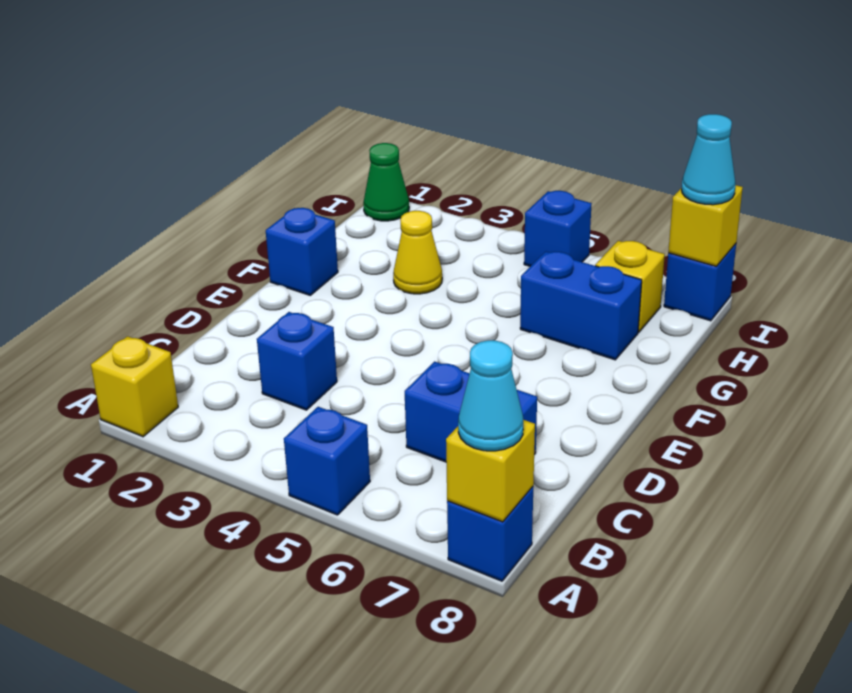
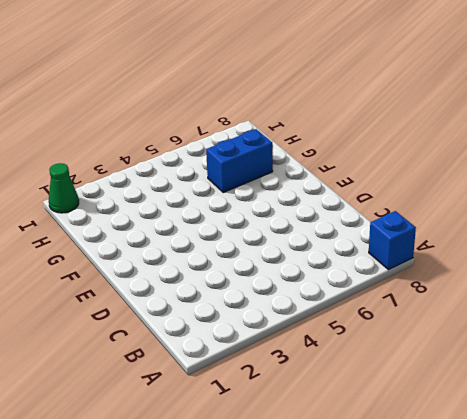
none -> yellow brick A1 level 1
none -> blue brick A5 level 1
none -> blue brick C3 level 1

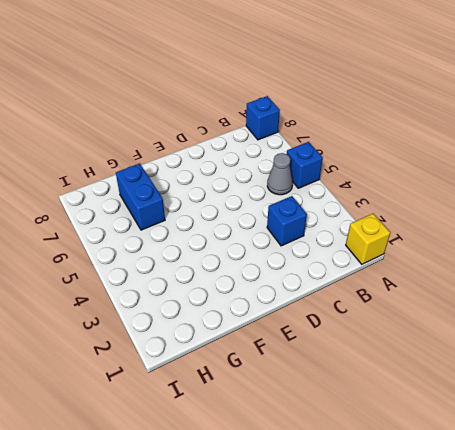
grey cone B5 level 1 -> none
none -> blue brick C6:C7 level 1
none -> blue brick F1 level 1
none -> yellow cone G3 level 1

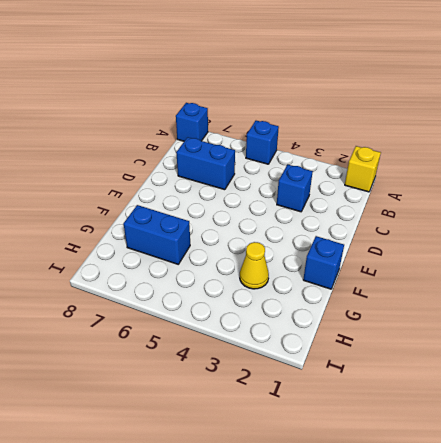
none -> yellow brick H7 level 1
none -> green cone I1 level 1
none -> blue brick I5 level 1

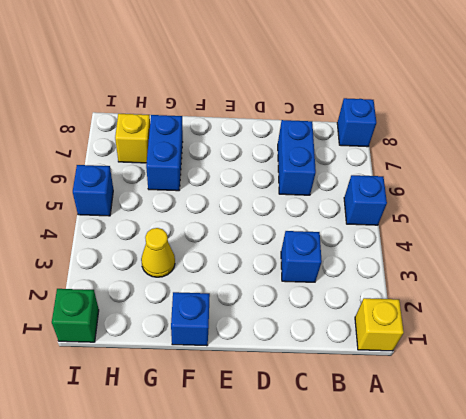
green brick I1 level 1 -> green cone I1 level 1
none -> blue brick I8 level 1
none -> yellow brick A8 level 2
none -> yellow brick I8 level 2

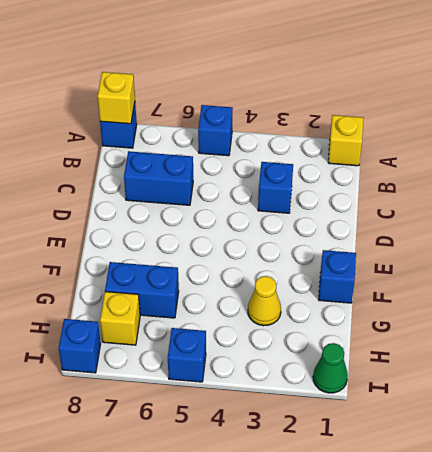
none -> yellow brick I8 level 2
none -> cyan cone A8 level 3
none -> cyan cone I8 level 3

